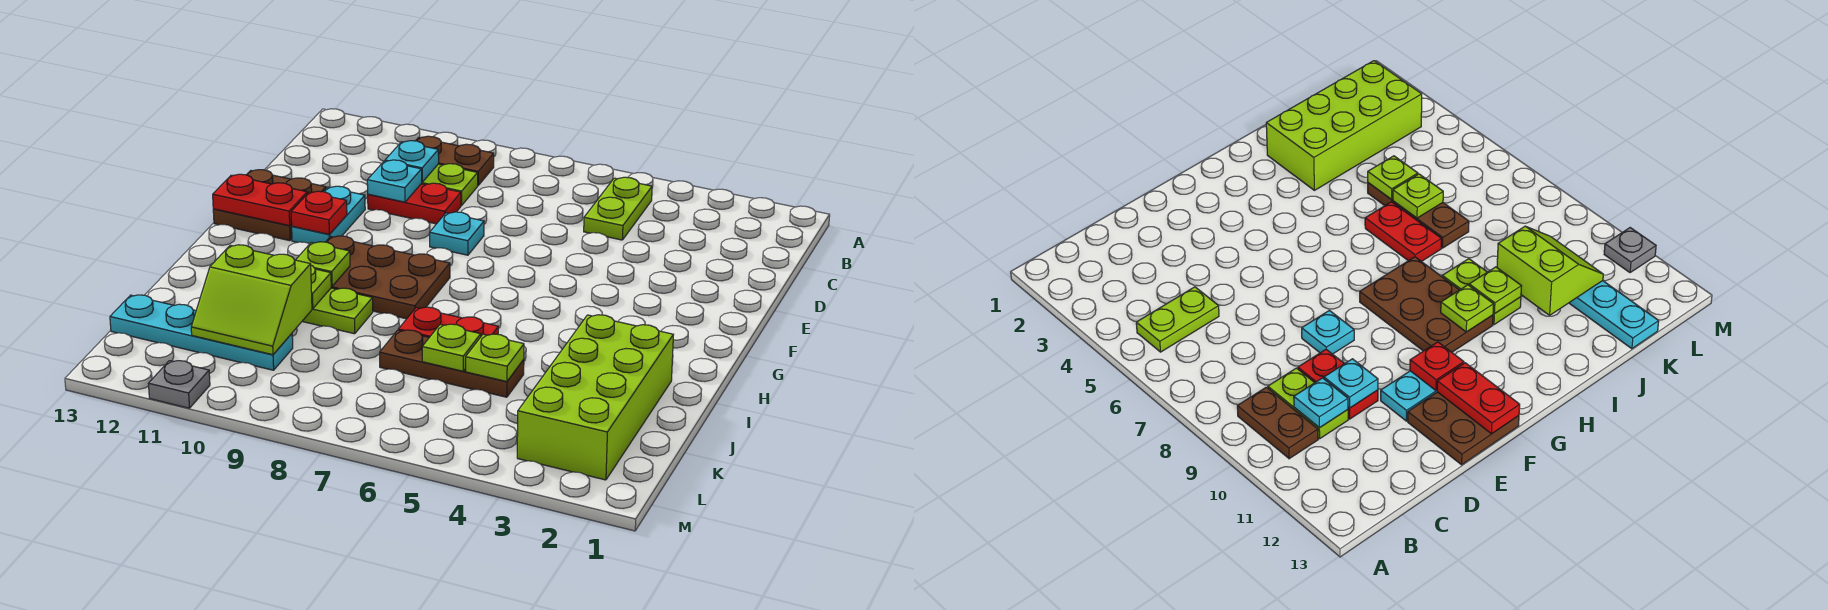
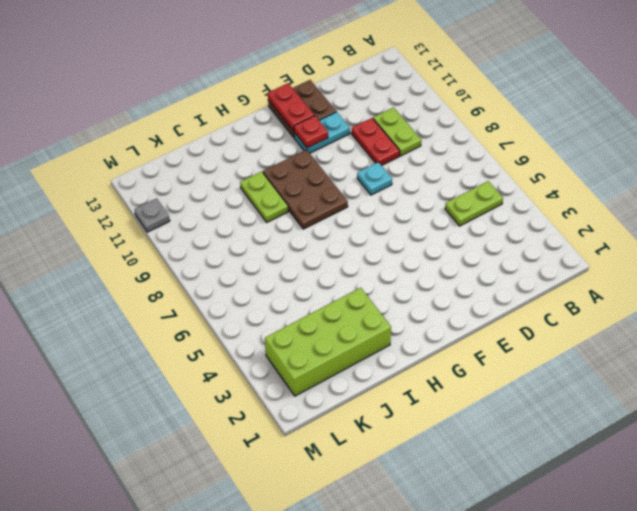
none -> brown plate B9:B10 level 1
none -> red plate I6:I7 level 1
none -> brown plate J5:J7 level 1

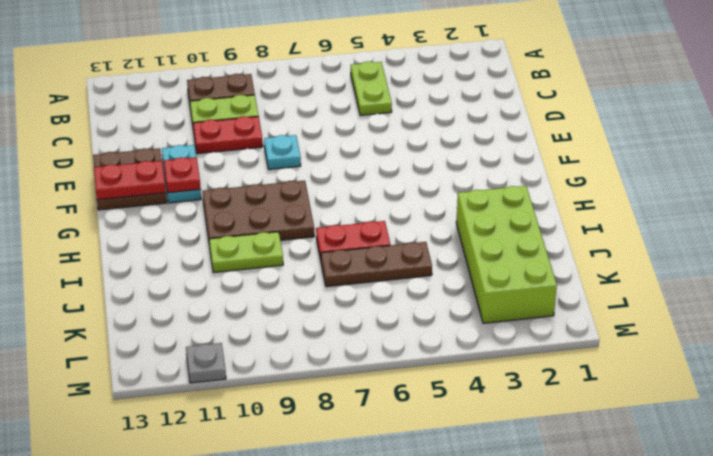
none -> cyan plate K10:K13 level 1
none -> cyan plate C10 level 2
none -> cyan plate D10 level 2

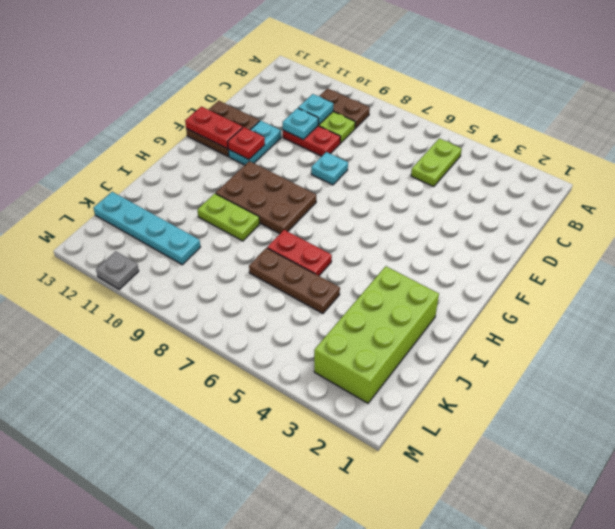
none -> lime plate H10 level 2
none -> lime plate I10 level 2
none -> lime plate J5 level 2

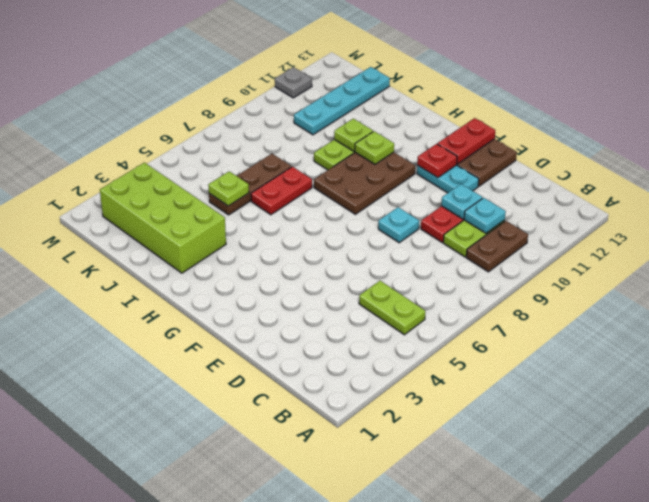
none -> lime plate J6 level 2
none -> lime slope J10:K11 level 2 top J

